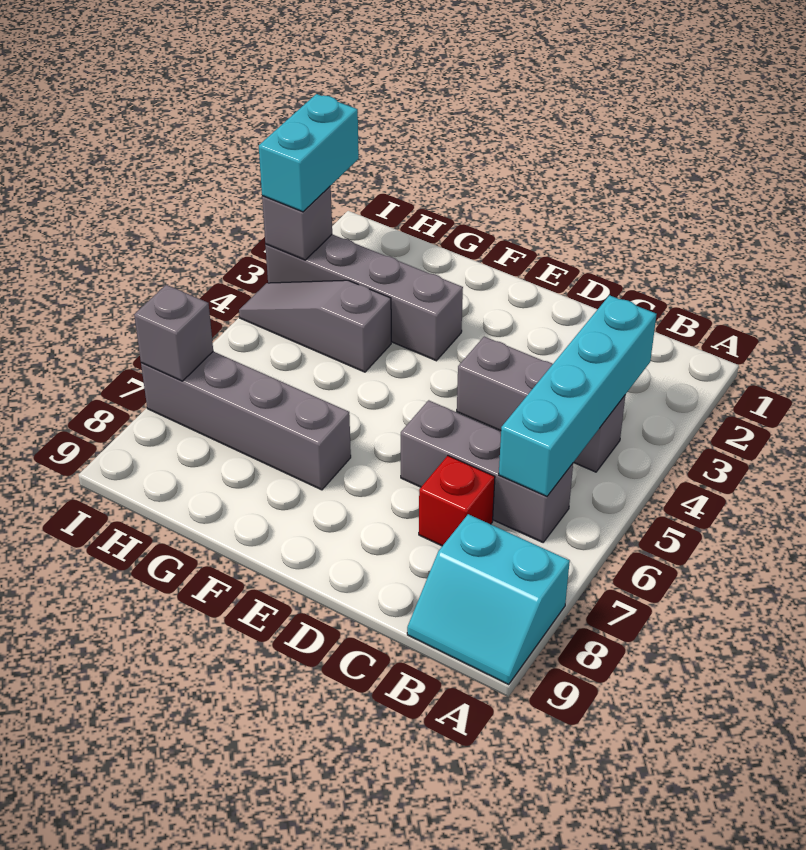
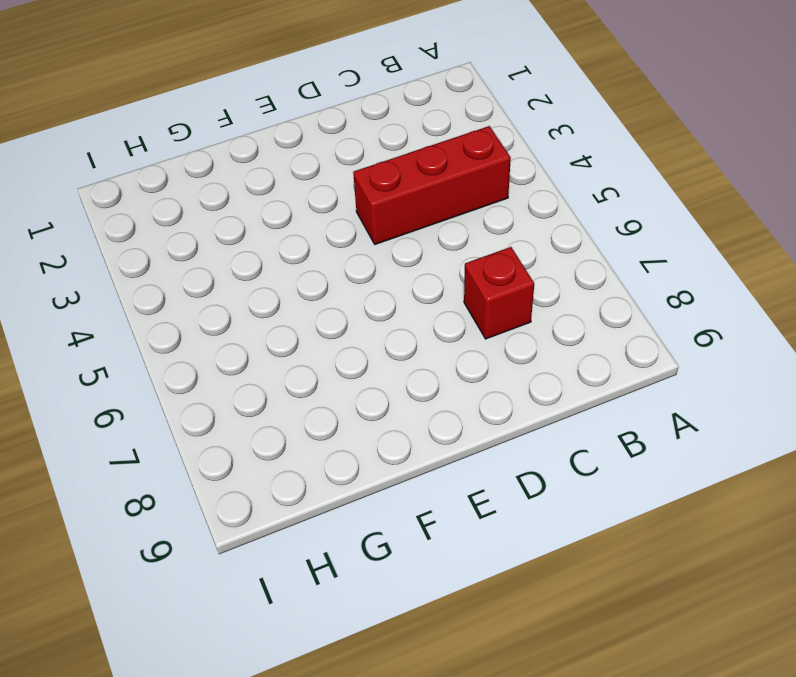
red brick B4:D4 level 1 -> grey brick B4:D4 level 1
none -> cyan slope A8:B9 level 1 top 8
none -> grey brick B6:D6 level 1

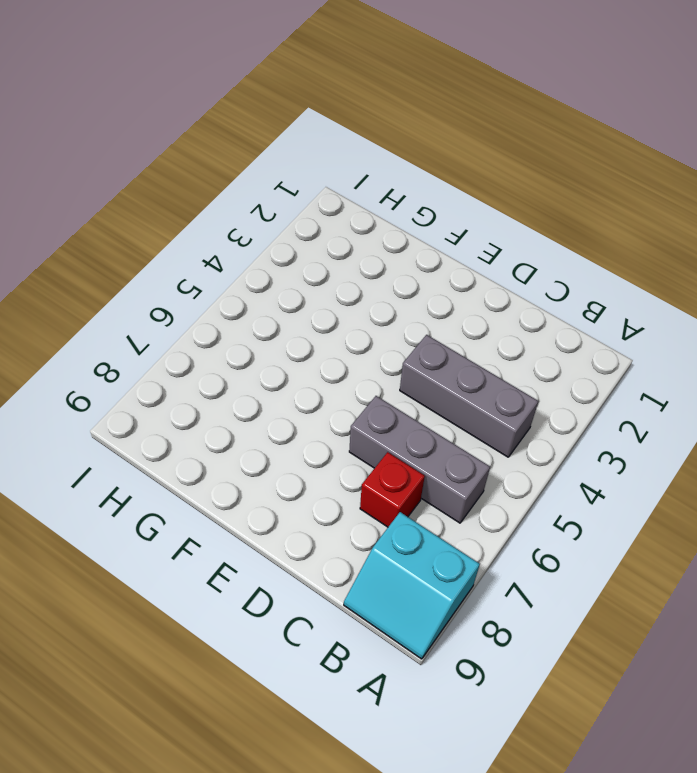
none -> grey brick F3:I3 level 1
none -> grey brick F7:I7 level 1

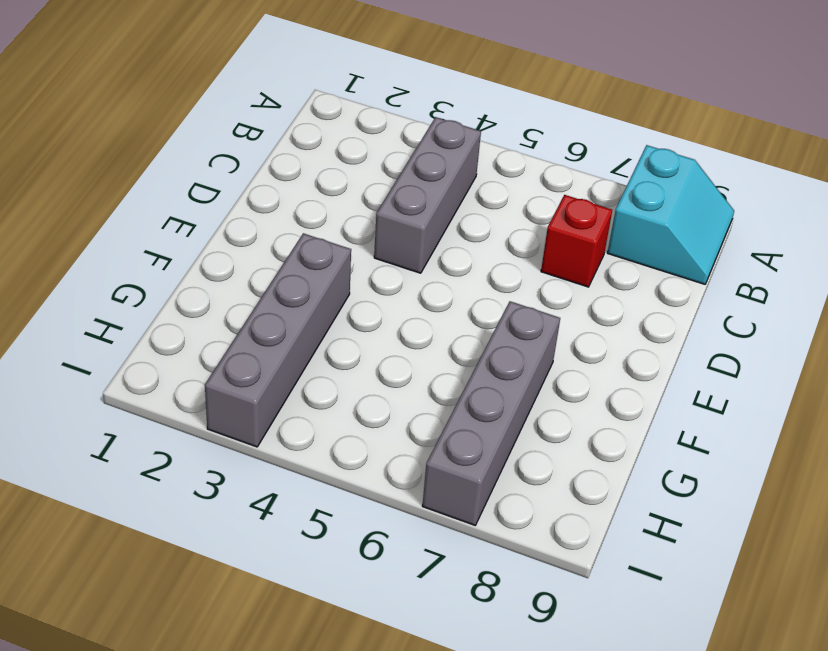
none -> grey brick B6:D6 level 1
none -> grey slope G4:I4 level 1 top G

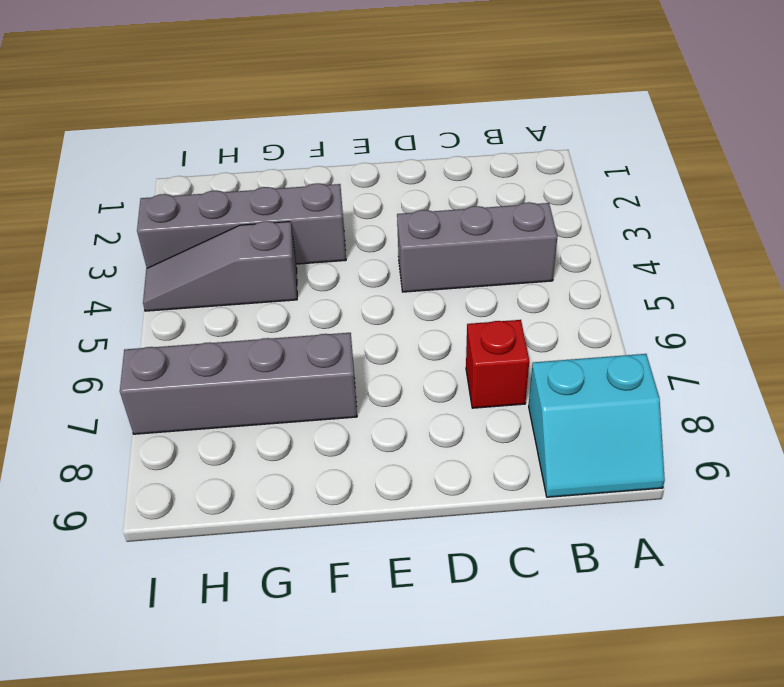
none -> grey brick B6:D6 level 1
none -> cyan brick B3:B6 level 2

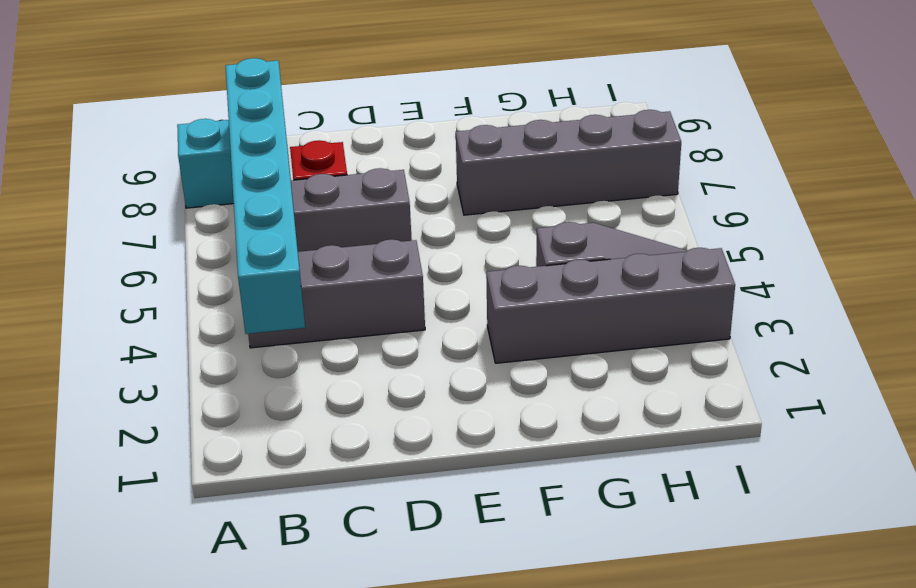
cyan brick B3:B8 level 2 -> cyan brick B3:B6 level 2
none -> grey brick I3 level 2
none -> grey brick I7 level 2

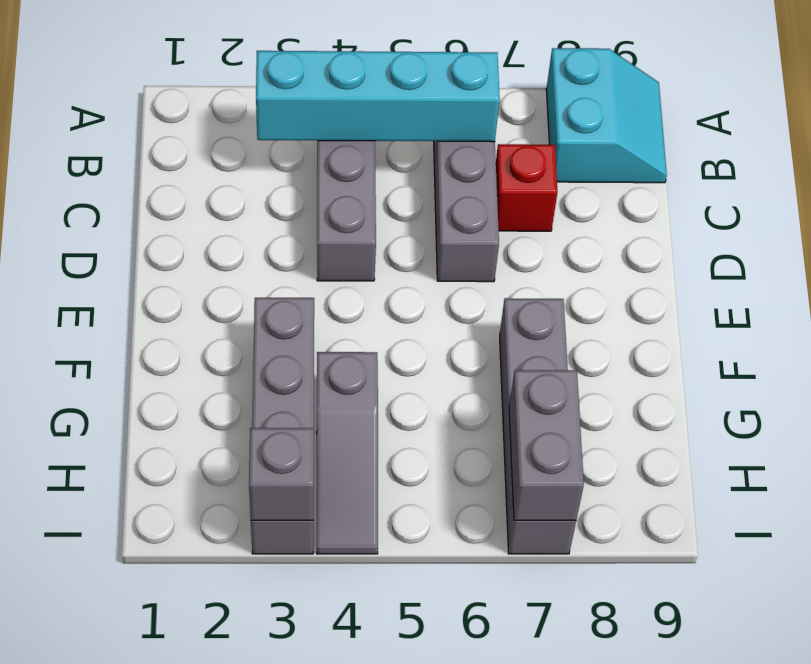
grey brick H7:I7 level 2 -> grey brick I7 level 2
none -> cyan brick I2:I3 level 3

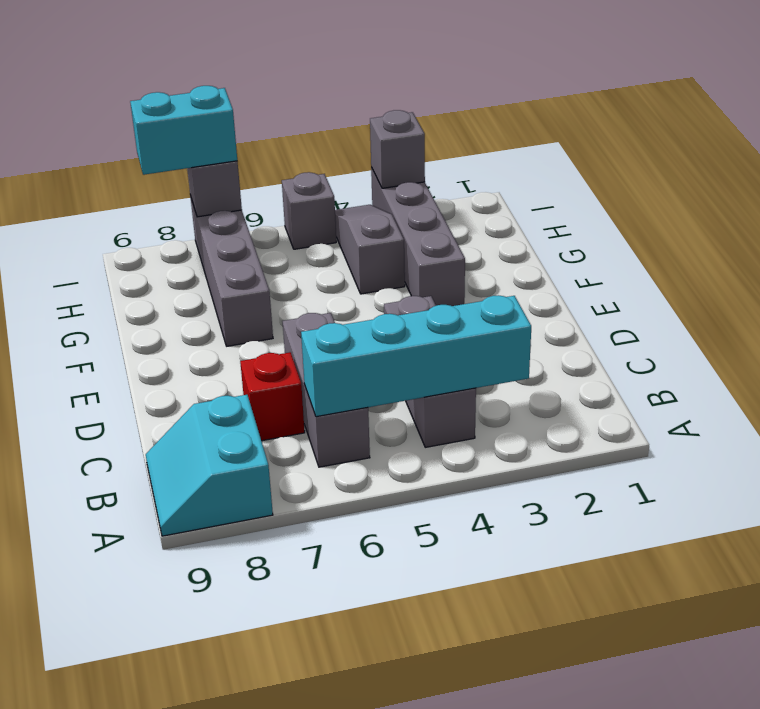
grey brick I5 level 1 -> none
cyan brick I7:I8 level 3 -> cyan brick I2:I3 level 3

